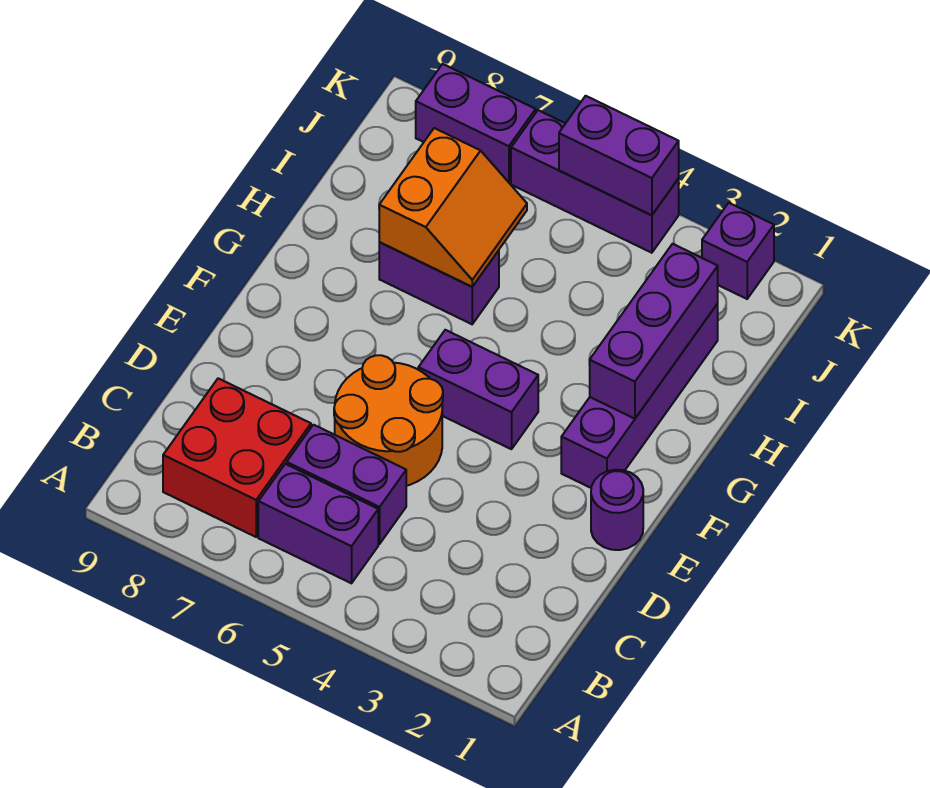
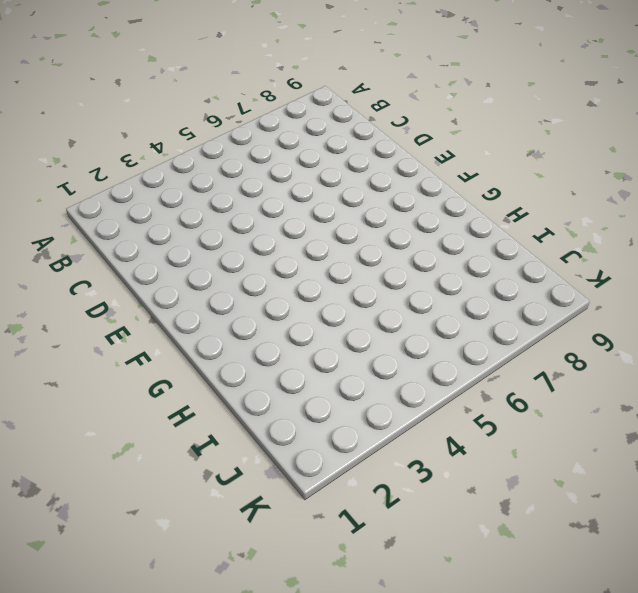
none -> purple brick B5:B6 level 1
none -> red brick B7:C8 level 1
none -> purple brick C5:C6 level 1

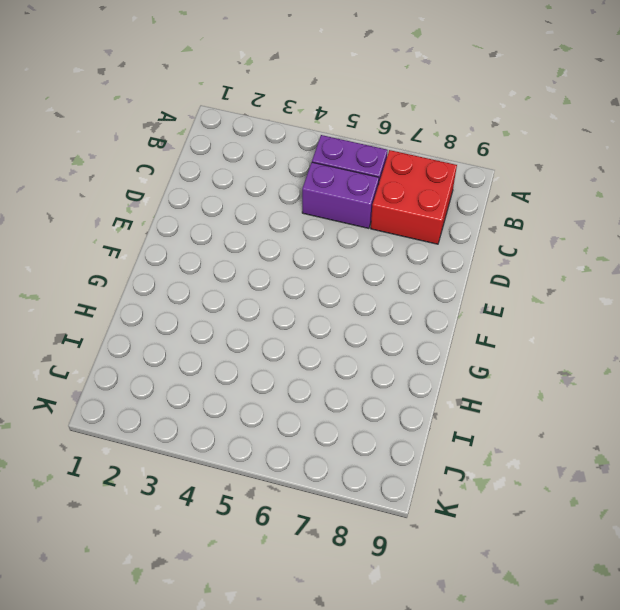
none -> orange round brick D5:E6 level 1
none -> purple round brick E1 level 1
none -> purple brick F2:I2 level 1

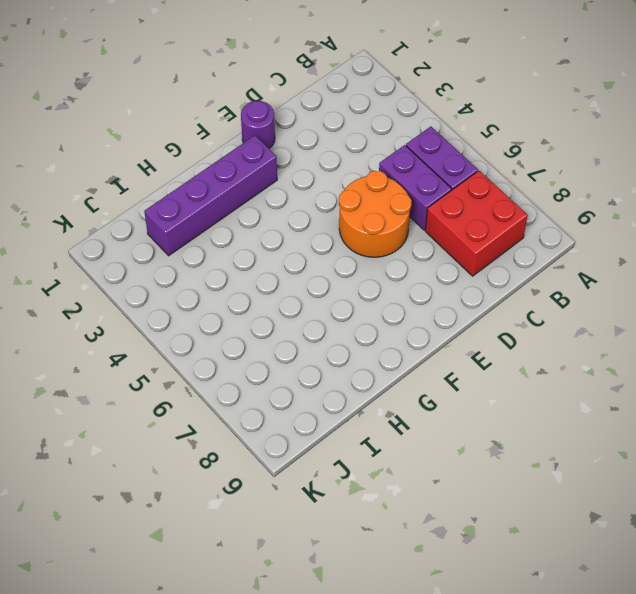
none -> purple brick F4:F5 level 1
none -> purple brick H6:H7 level 1
none -> purple brick K2 level 1

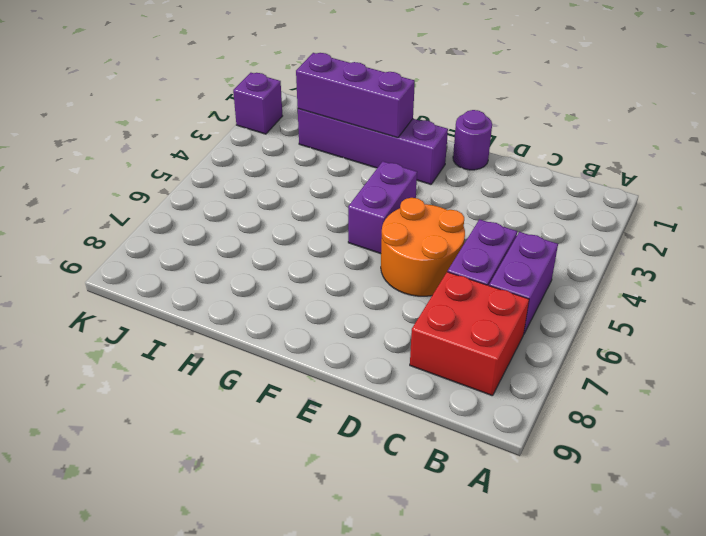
none -> purple brick H6:H7 level 1
none -> purple brick K4:K6 level 1
none -> purple brick K7:K8 level 1

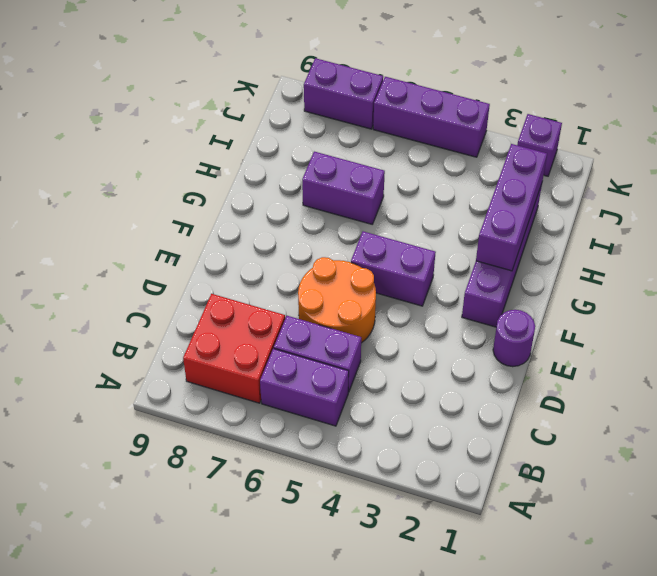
none -> orange slope H6:I7 level 2 top 7
none -> purple brick K4:K5 level 2

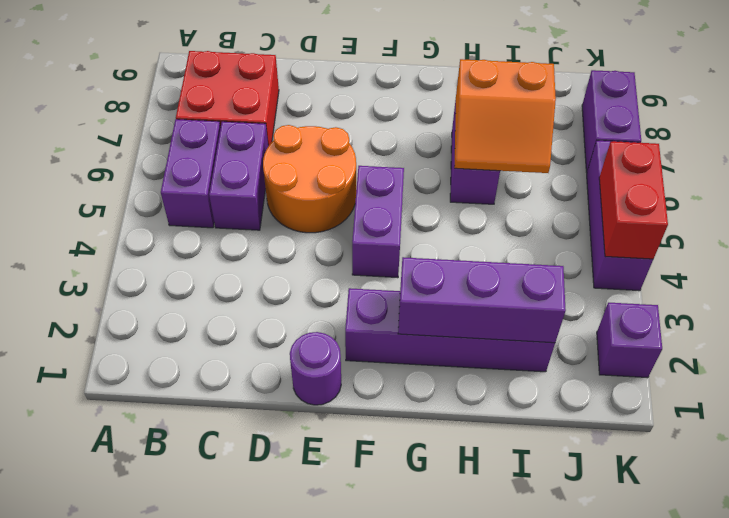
red brick K4:K5 level 2 -> purple brick K4:K5 level 2

